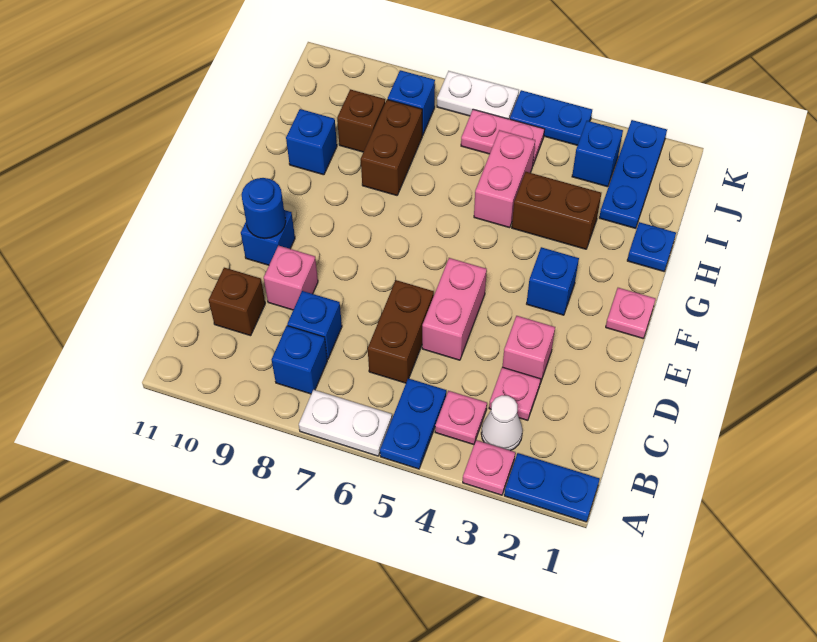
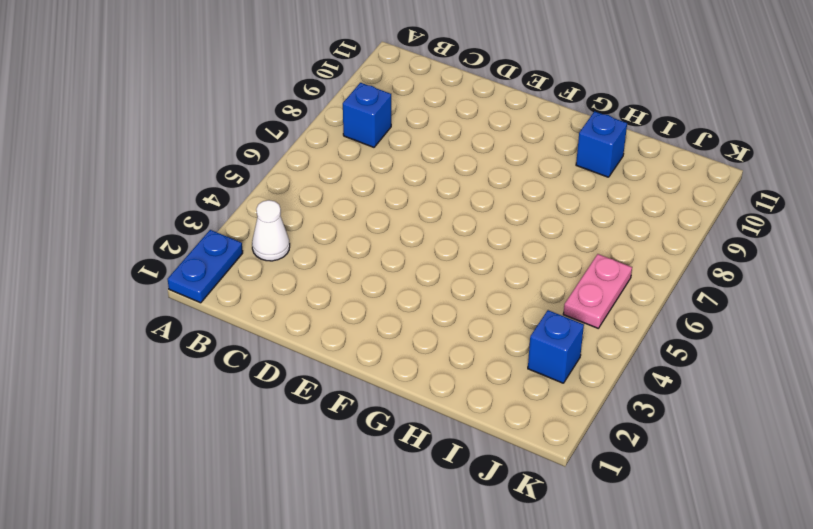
none -> pink plate A3 level 1
none -> blue plate A5:B5 level 1
none -> white plate A6:A7 level 1
none -> pink plate B4 level 1

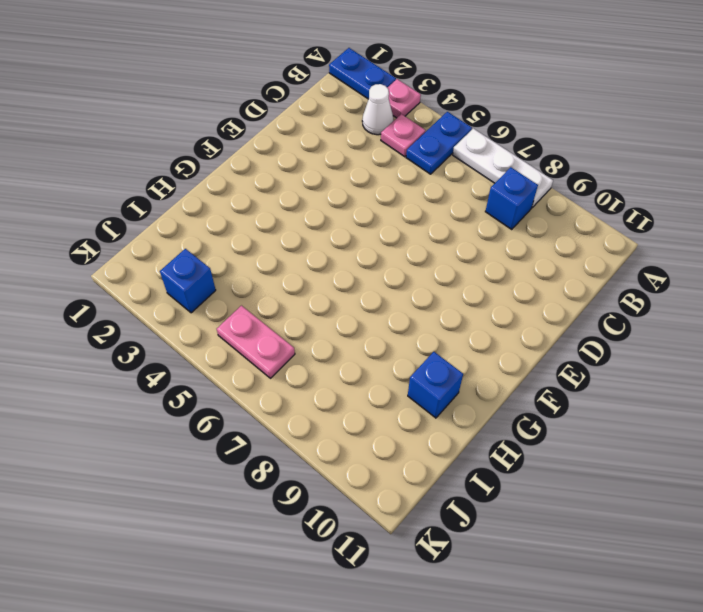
white plate A6:A8 level 1 -> white plate A6:A7 level 1
none -> pink plate C3 level 1
none -> brown brick C6:D6 level 1
none -> blue brick C8 level 1
none -> brown brick C10 level 1

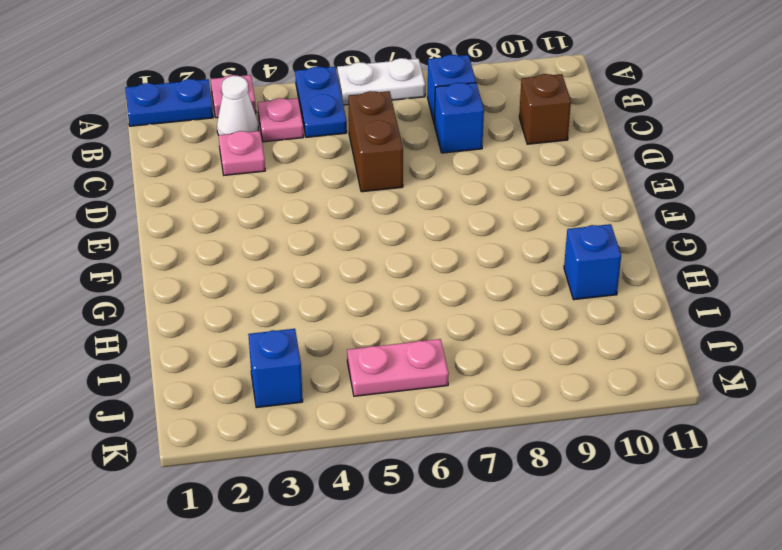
none -> pink brick D3 level 1
none -> pink brick D5:E5 level 1
none -> pink brick D9 level 1
none -> blue brick E10 level 1

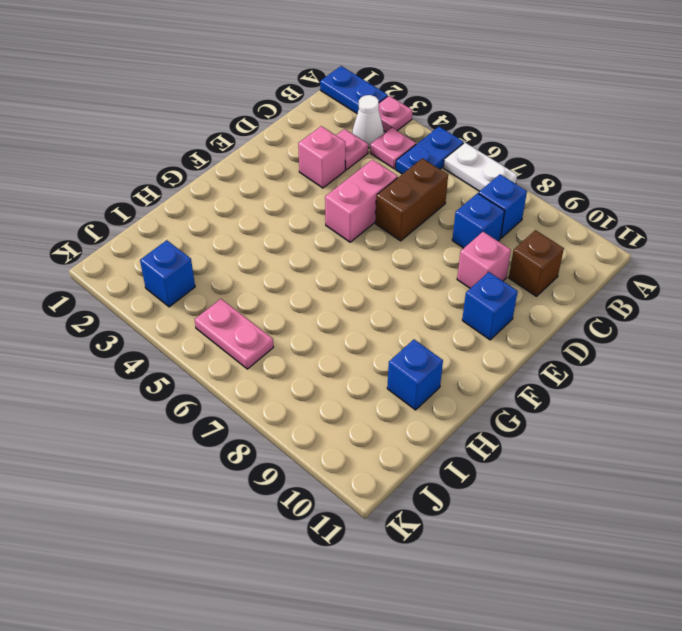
none -> pink plate F1 level 1
none -> blue brick F3 level 1
none -> blue plate H1 level 1
none -> brown brick H3:H4 level 1

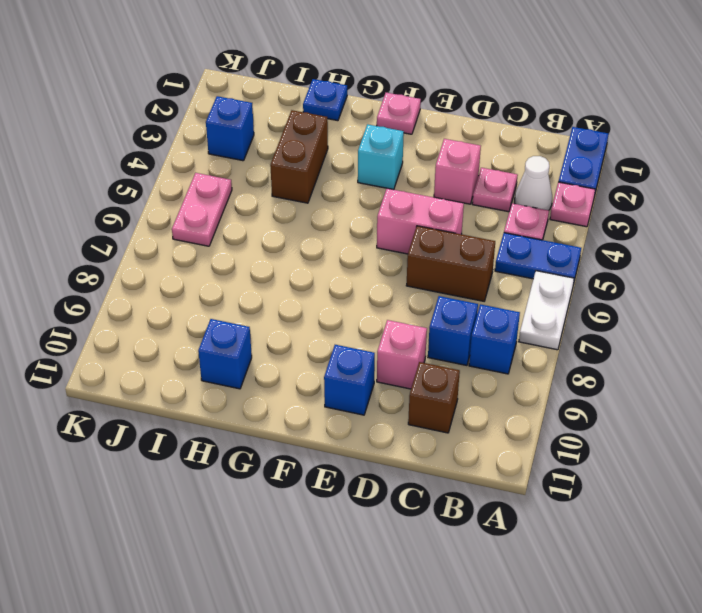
cyan brick F3 level 1 -> blue brick F3 level 1
none -> pink brick H5:I5 level 1
none -> brown brick H8:I8 level 1
none -> blue plate I2:K2 level 1
none -> brown brick I9 level 1

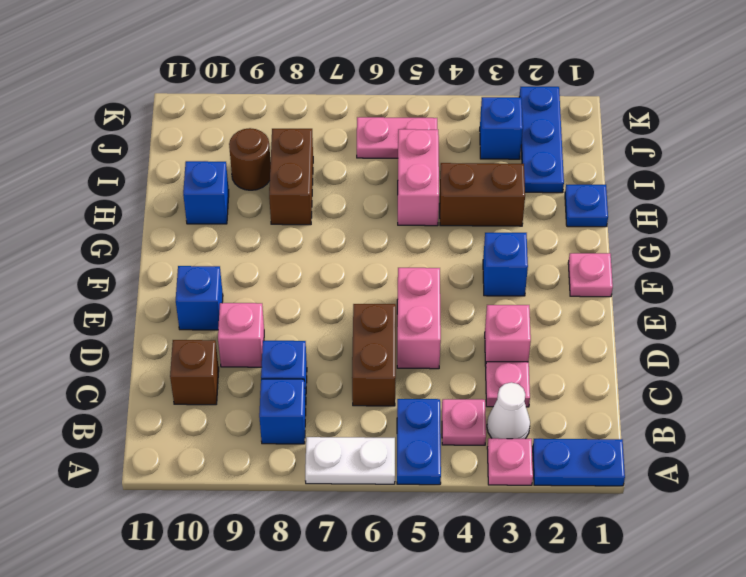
brown round brick I9 level 1 -> brown brick I9 level 1
none -> blue brick J8 level 1
none -> blue plate K4:K5 level 1
none -> white plate K6:K7 level 1
none -> blue round brick E10 level 2

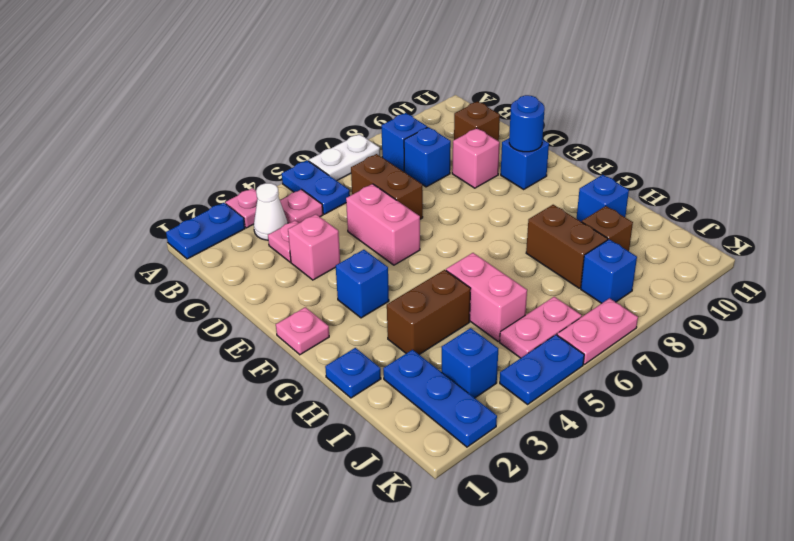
pink plate K6:K7 level 1 -> white plate K6:K7 level 1

